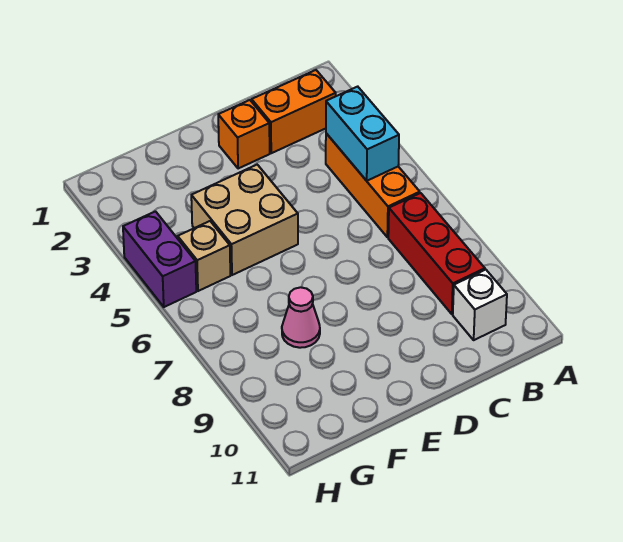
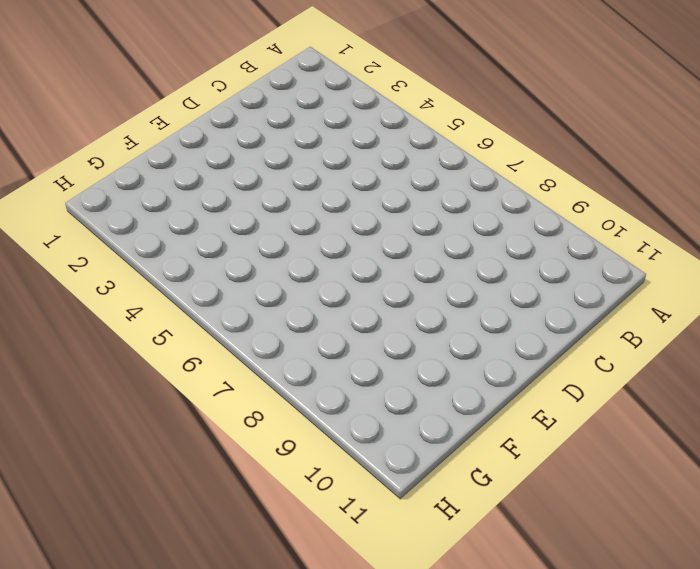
none -> orange brick B2:C2 level 1
none -> orange brick B4:B6 level 1

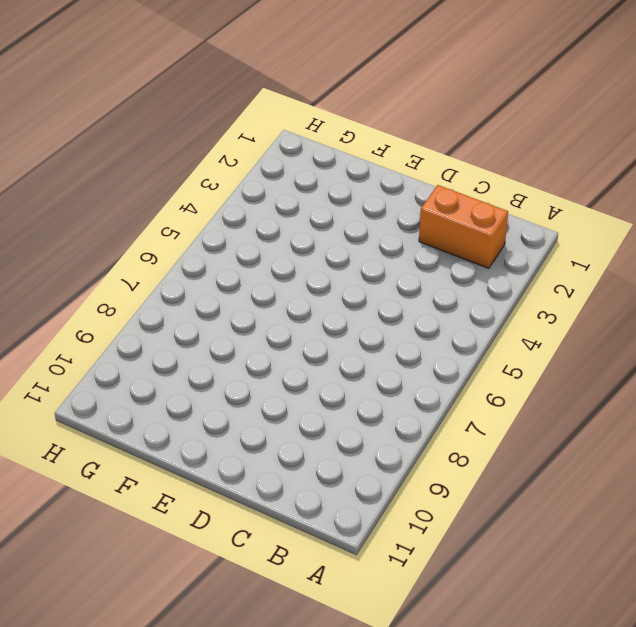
none -> orange brick B4:B6 level 1
none -> red brick B7:B9 level 1

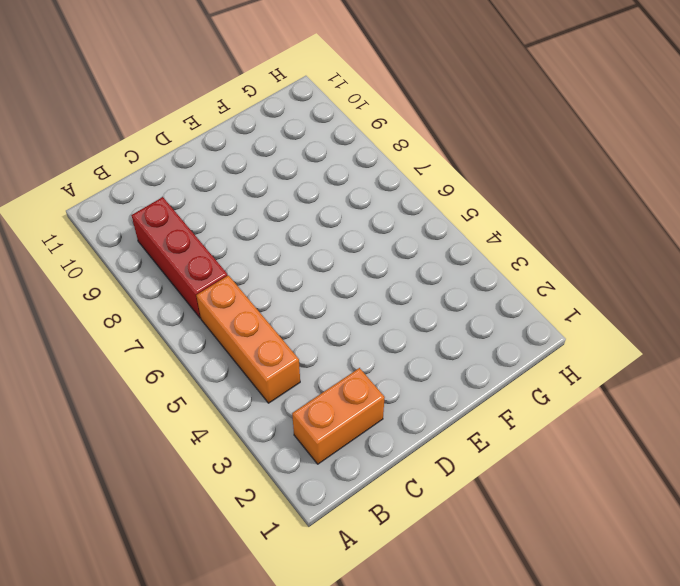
none -> white brick B10 level 1
none -> orange brick D2 level 1

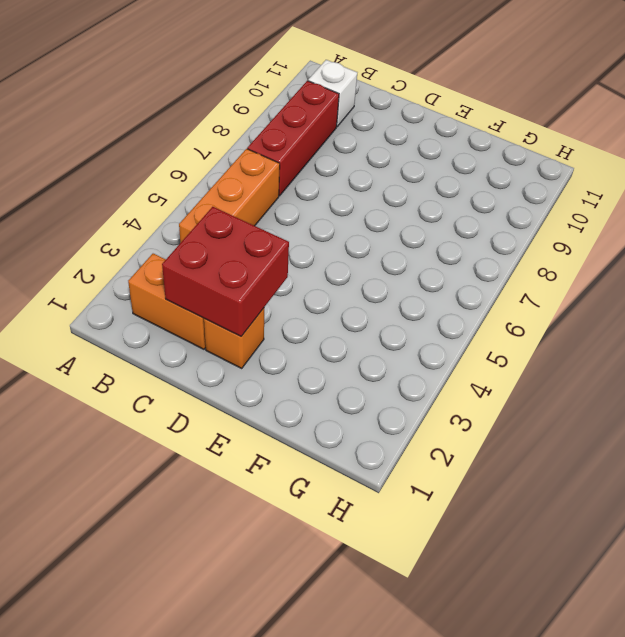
red brick C2:D3 level 2 -> none
none -> tan brick E4:F5 level 1
none -> pink cone F8 level 1

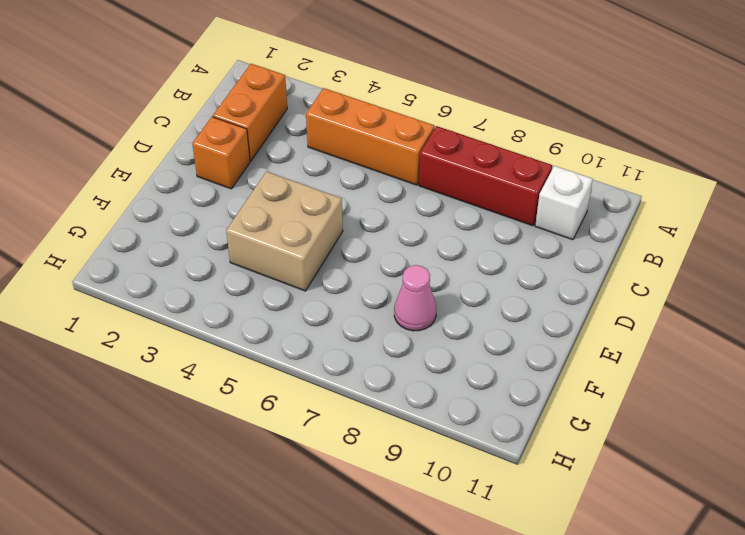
none -> tan brick G5 level 1
none -> purple brick H4:H5 level 1

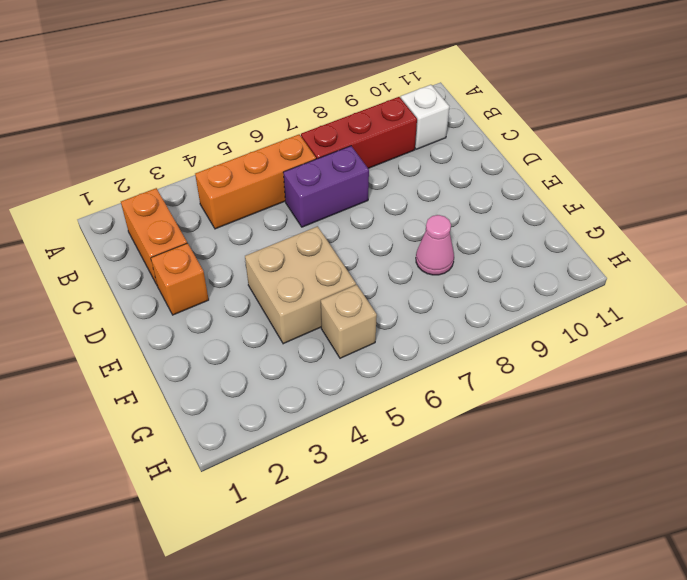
purple brick C6:C7 level 1 -> purple brick H4:H5 level 1
none -> cyan brick B4:B5 level 2

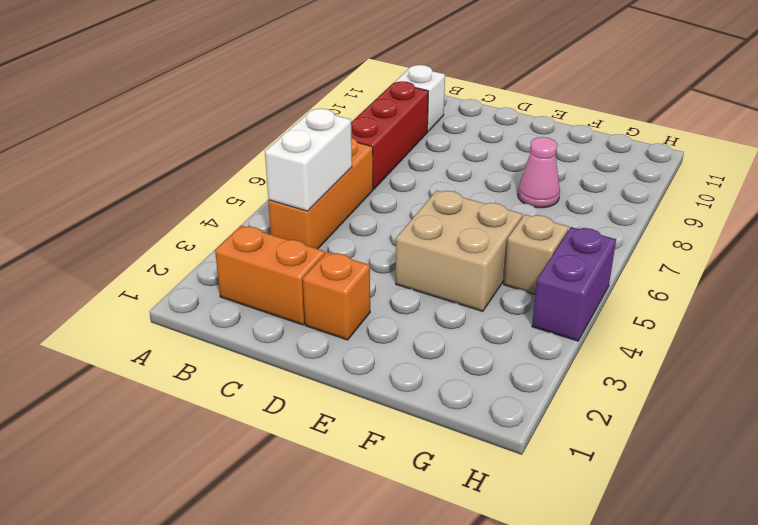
white brick B4:B5 level 2 -> cyan brick B4:B5 level 2

